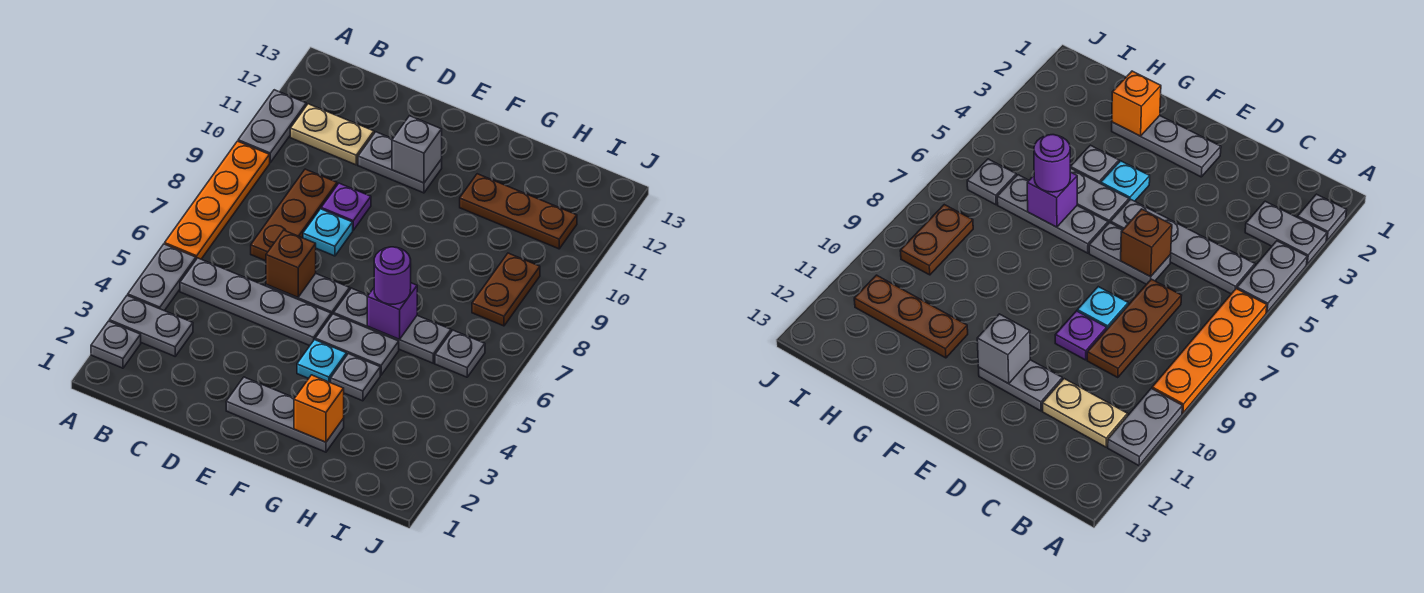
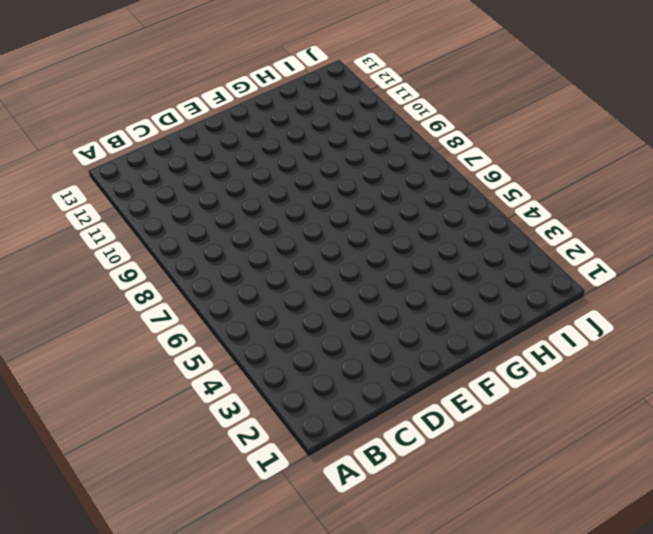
none -> grey plate A2 level 1
none -> grey plate A3:B3 level 1
none -> grey plate A4:A5 level 1

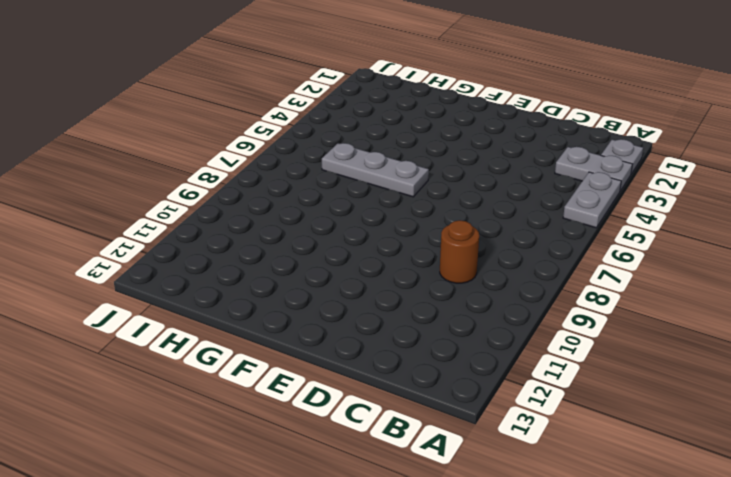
brown round brick C9 level 1 -> brown plate C7:C9 level 1
none -> orange plate A6:A9 level 1
none -> grey plate A10:A11 level 1
none -> grey plate B5:E5 level 1

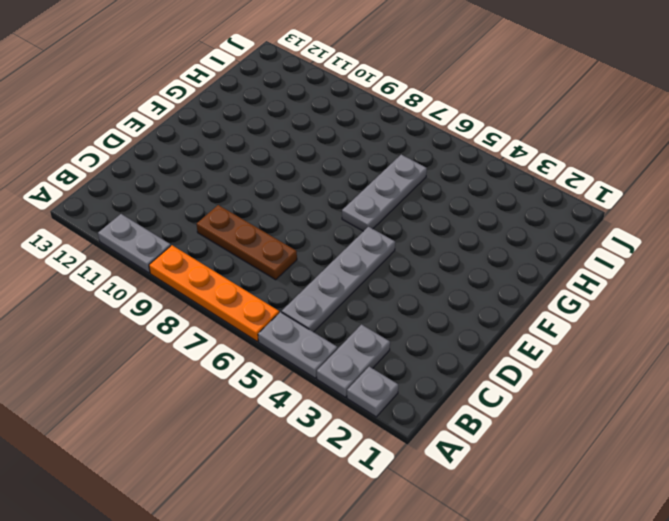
none -> tan plate B11:C11 level 1
none -> grey plate D6:E6 level 1
none -> cyan plate D8 level 1

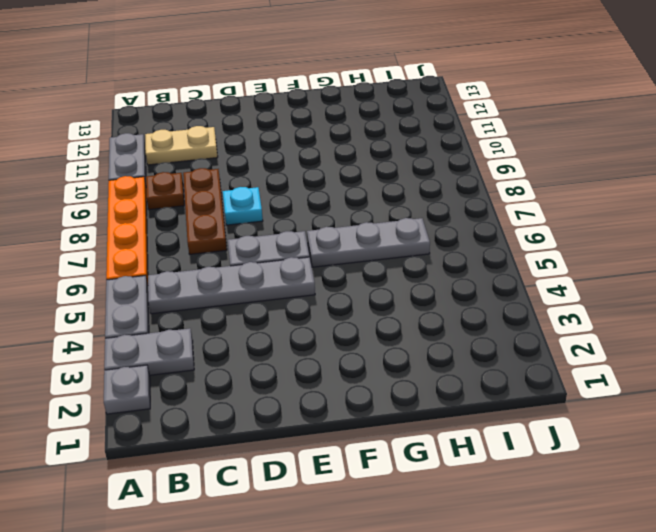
brown plate B9 level 1 -> none
none -> purple plate D9 level 1
none -> grey plate D11:E11 level 1
none -> grey plate E2:G2 level 1

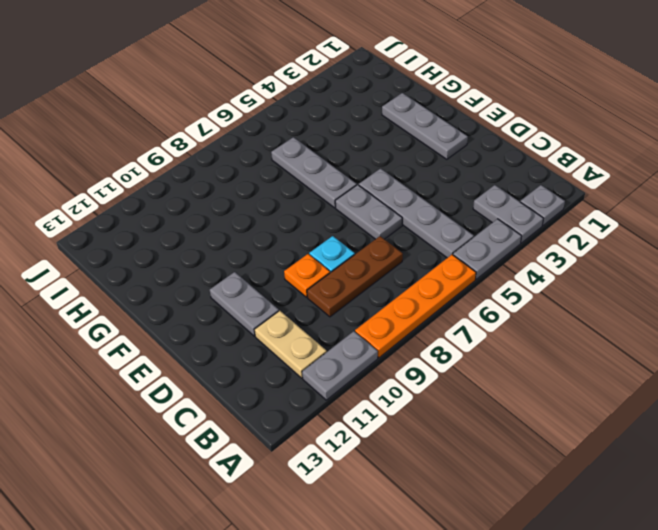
orange plate D9 level 1 -> purple plate D9 level 1
none -> cyan plate F4 level 1
none -> grey plate F5:G5 level 1
none -> grey plate G4 level 1

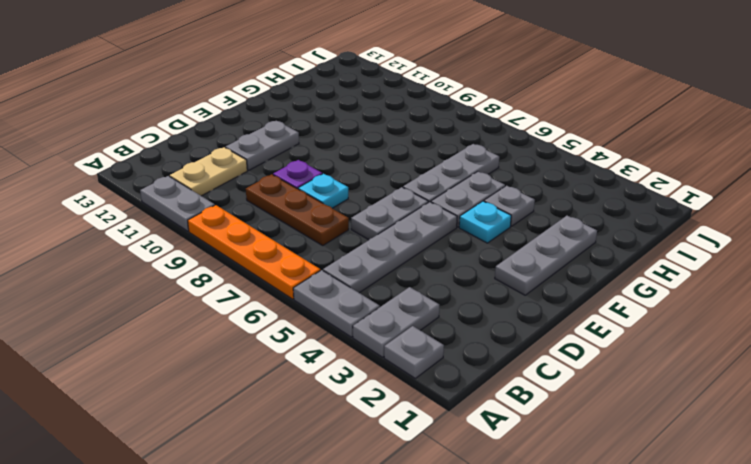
none -> brown plate G11:I11 level 1
none -> grey plate I6 level 1
none -> brown plate I8:I9 level 1

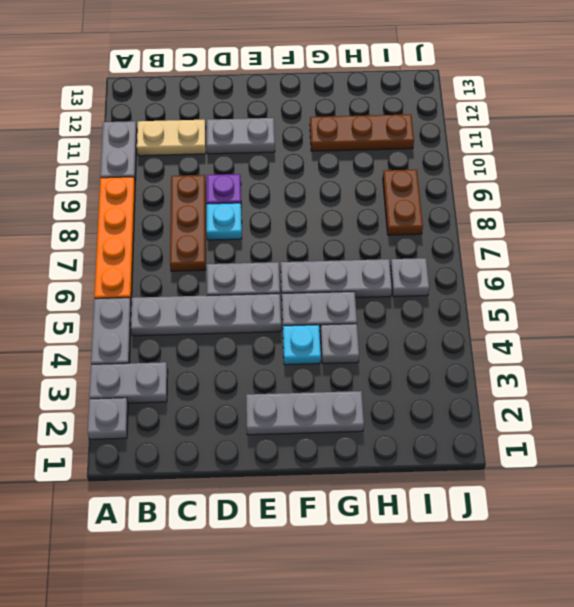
none -> brown brick D6 level 2
none -> grey brick E11 level 2
none -> orange brick G2 level 2

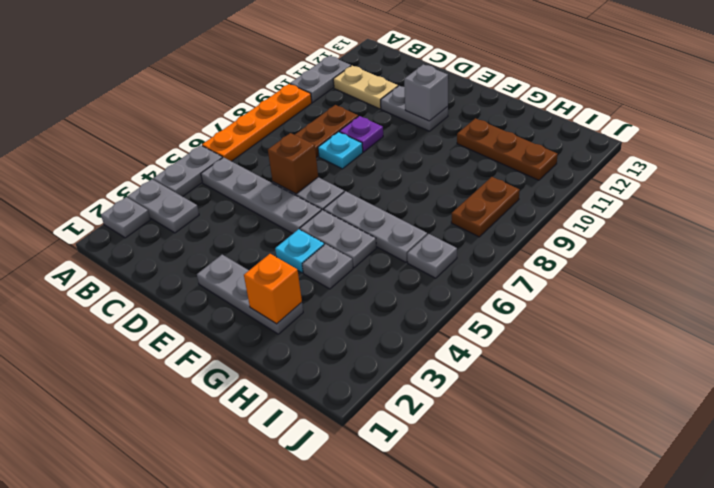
none -> purple brick G6 level 2
none -> purple round brick G6 level 3

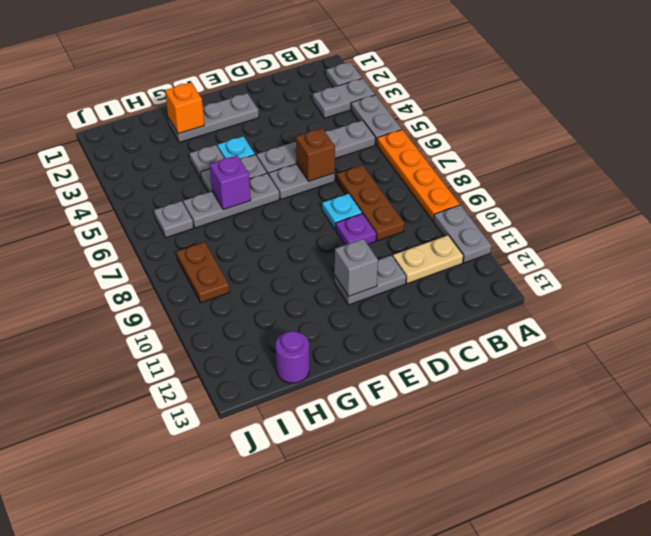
purple round brick H13 level 1 -> purple round brick G6 level 3
none -> brown plate G11:I11 level 1

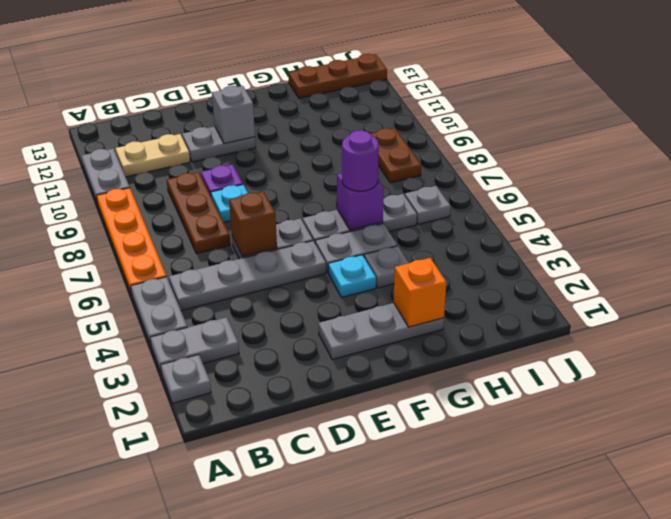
brown plate H13:J13 level 1 -> brown plate G11:I11 level 1

